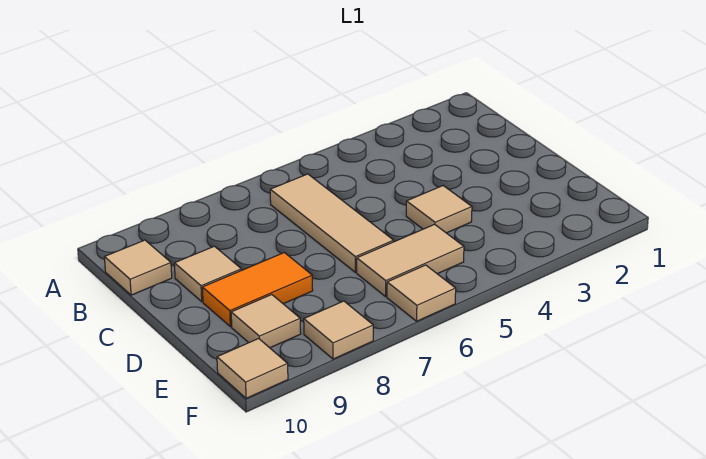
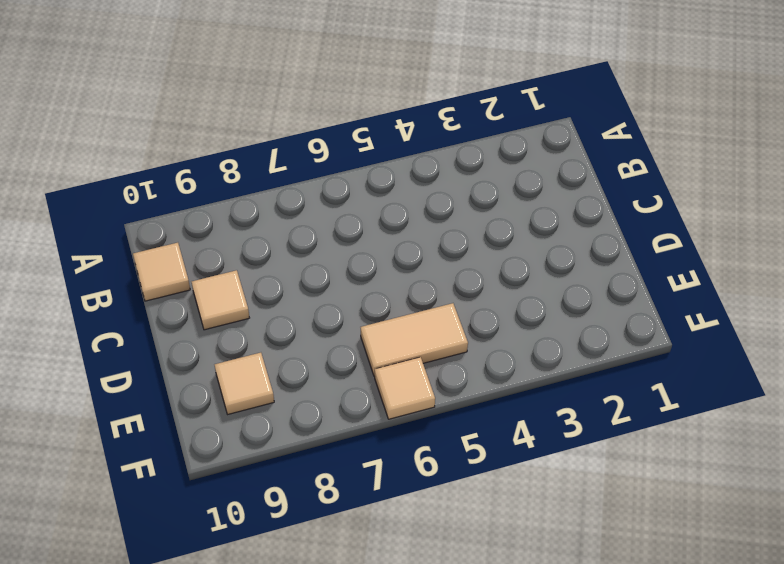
none -> tan tile B6:D6 level 1
none -> tan tile D4 level 1

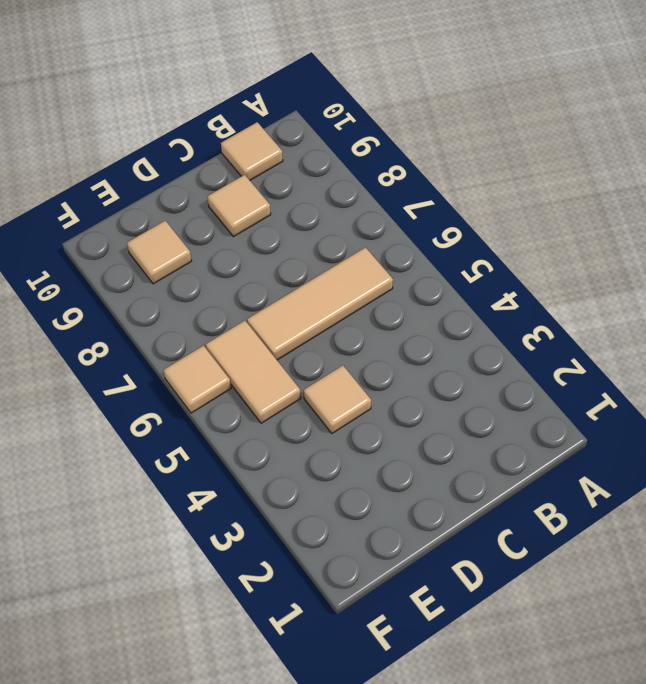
none -> orange tile D8:D9 level 1
none -> tan tile F8 level 1

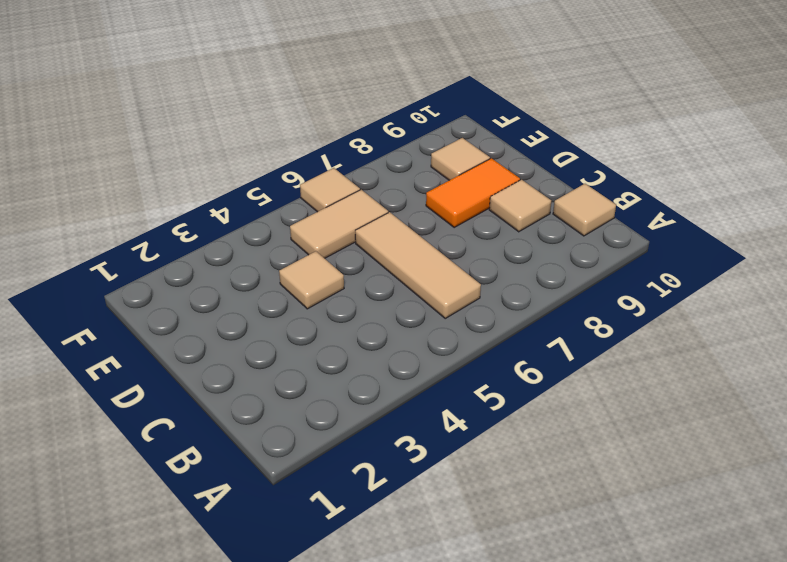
none -> tan tile F8 level 1
none -> tan tile F10 level 1

